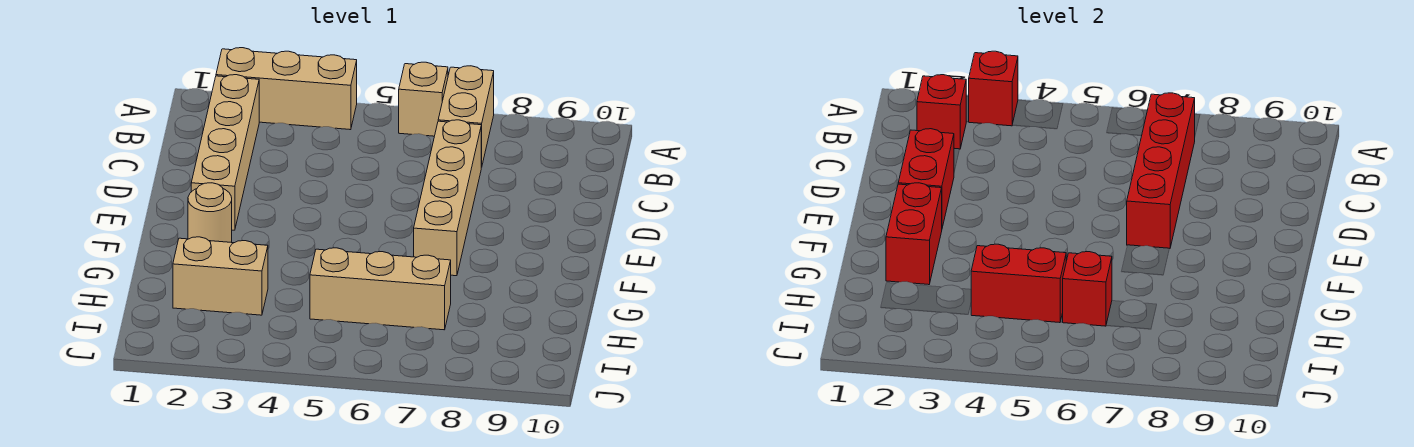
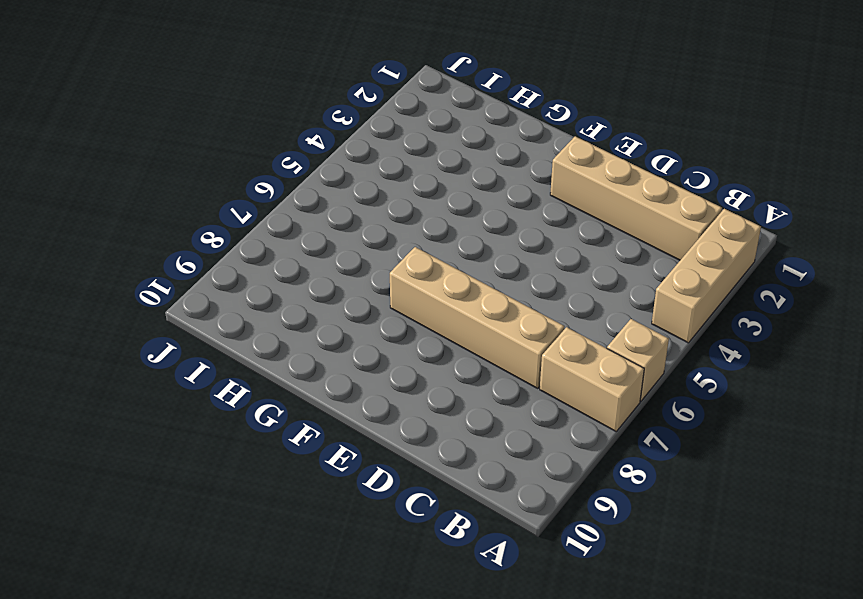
none -> tan round brick F2 level 1
none -> tan brick H2:H3 level 1
none -> tan brick H5:H7 level 1

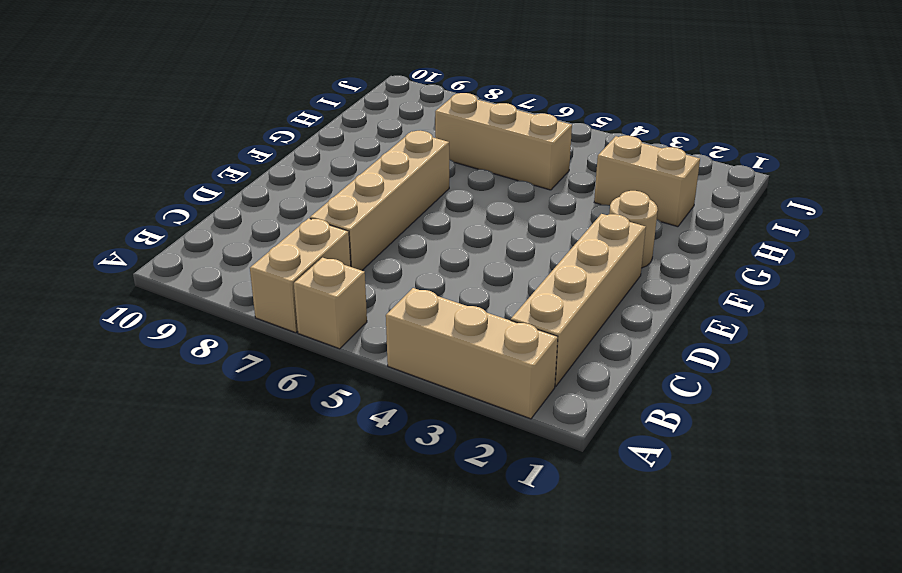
none -> red brick A3 level 2
none -> red brick B2 level 2
none -> red brick B7:E7 level 2

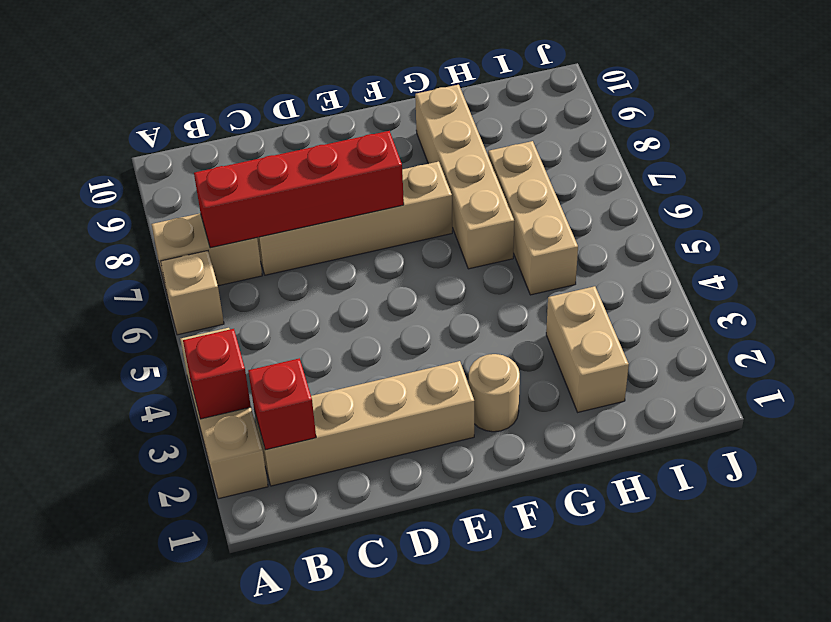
tan brick G6:G9 level 1 -> none
none -> red brick D2:E2 level 2
none -> red brick F2:G2 level 2
none -> red brick H4:H5 level 2

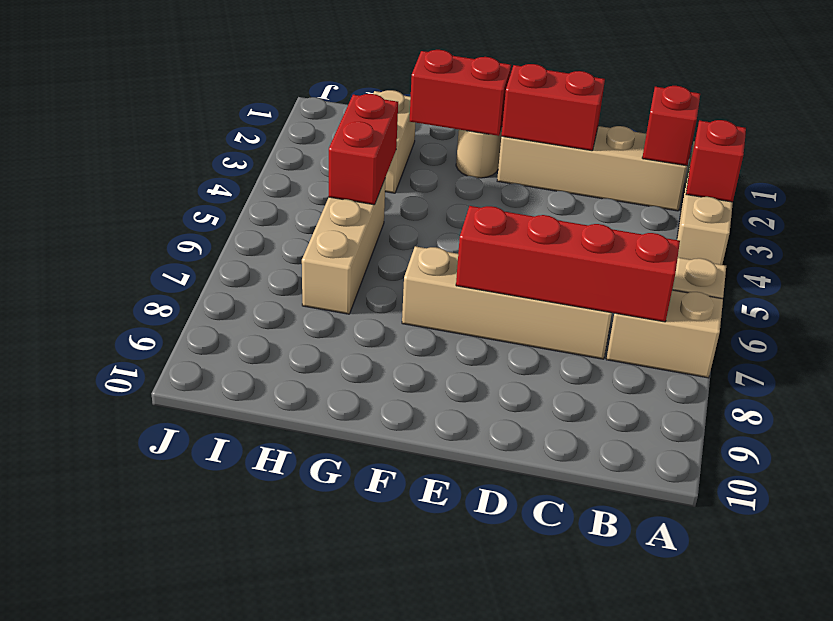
none -> red brick H6 level 2

